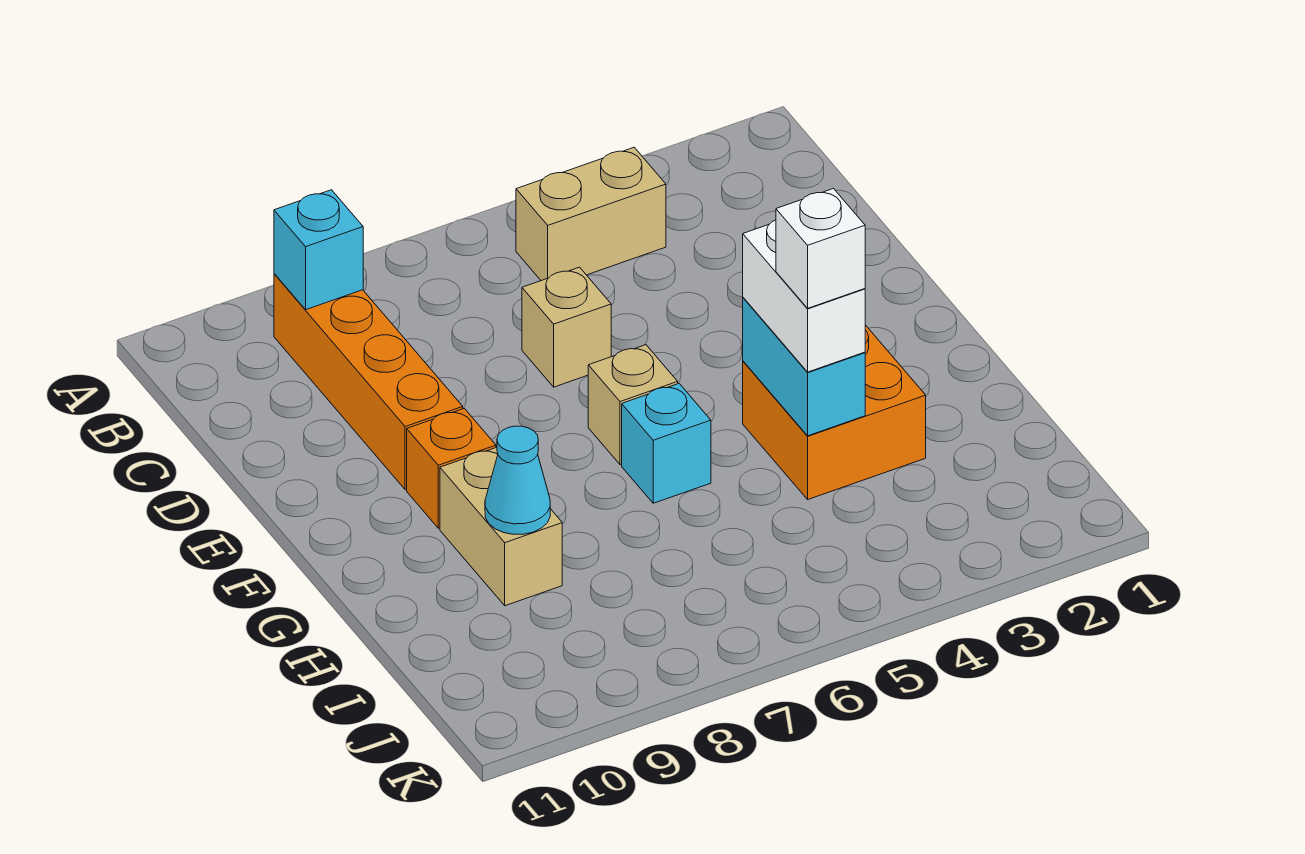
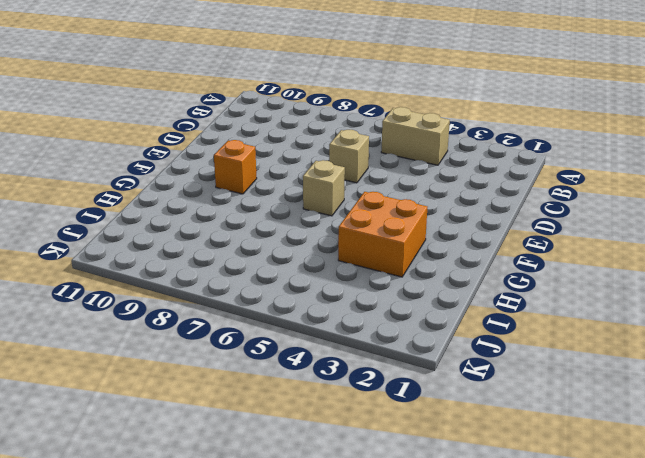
none -> orange brick B9:E9 level 1
none -> cyan brick G6 level 1
none -> tan brick G9:H9 level 1

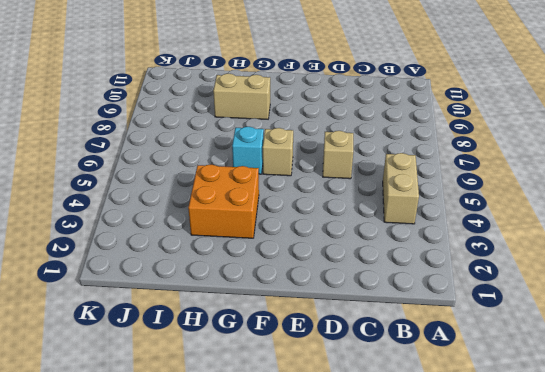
none -> orange brick B9:E9 level 1
none -> orange brick F9 level 1
none -> cyan brick B9 level 2

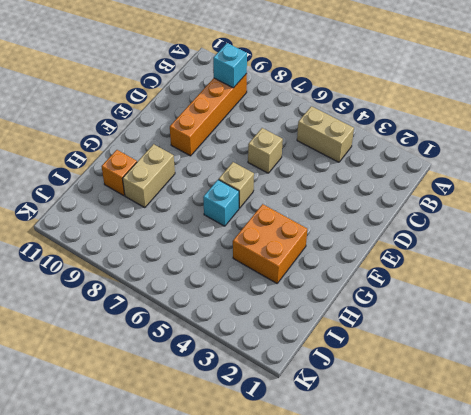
orange brick H10 level 1 -> orange brick F9 level 1
none -> cyan brick G4:H4 level 2
none -> cyan cone H9 level 2
none -> white brick G4:H4 level 3

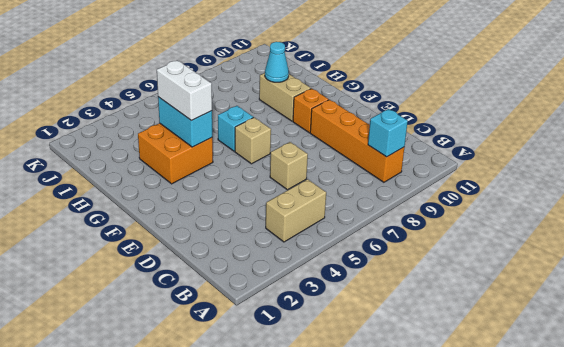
none -> white brick H4 level 4

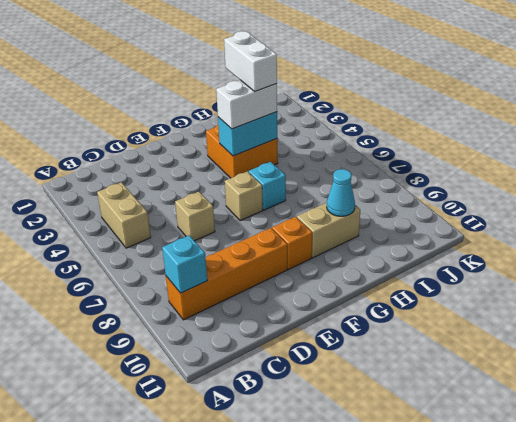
white brick H3:H4 level 4 -> white brick H4 level 4

